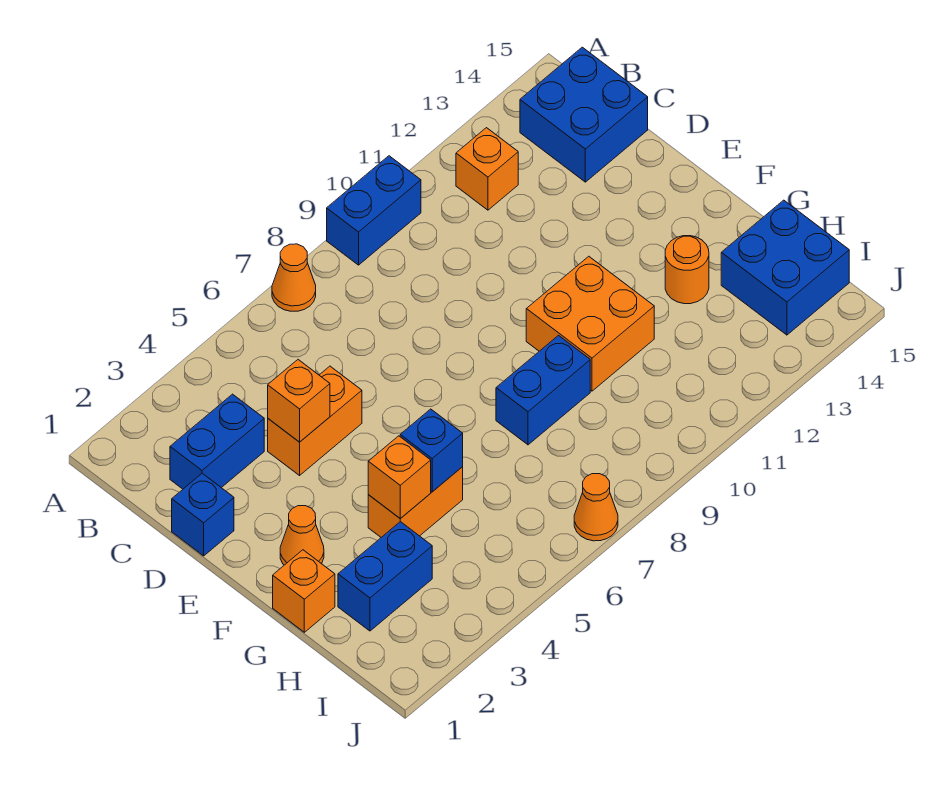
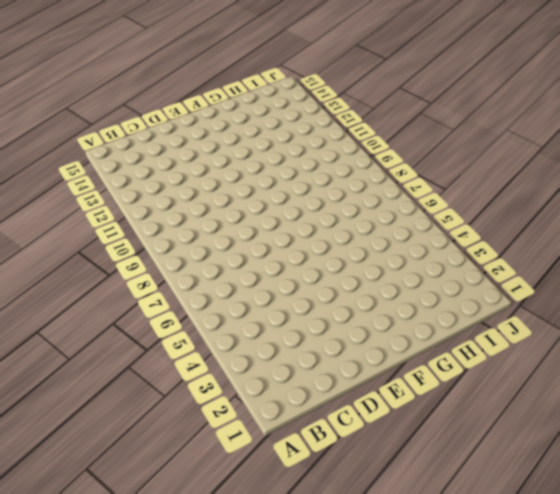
none -> orange cone A7 level 1
none -> blue brick A9:A10 level 1
none -> orange brick B12 level 1

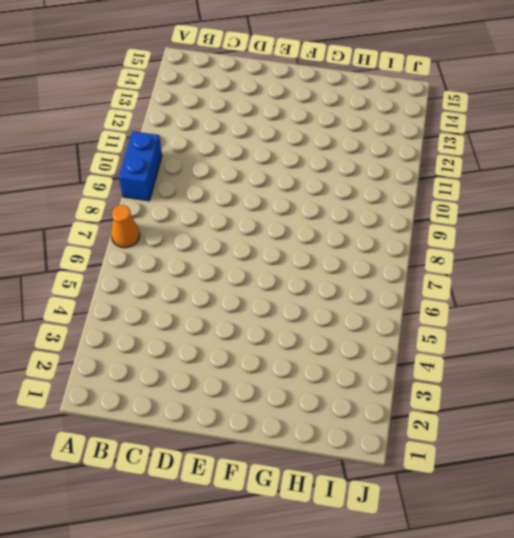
none -> orange brick B12 level 1
none -> blue brick B14:C15 level 1
none -> blue brick C2:C3 level 1

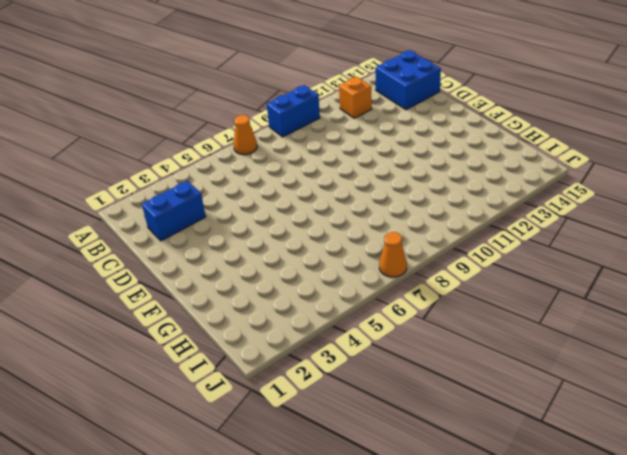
none -> blue brick D1 level 1
none -> orange brick D4:D5 level 1
none -> orange cone F2 level 1

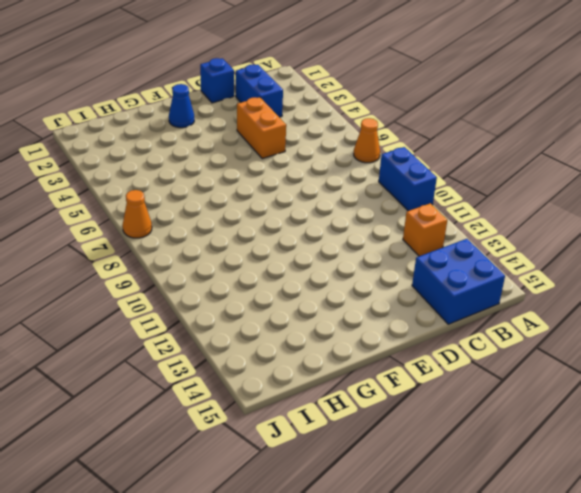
blue cone F2 level 1 -> orange cone F2 level 1
none -> orange brick F10:G11 level 1
none -> orange brick G1 level 1
none -> orange brick G4:G5 level 1

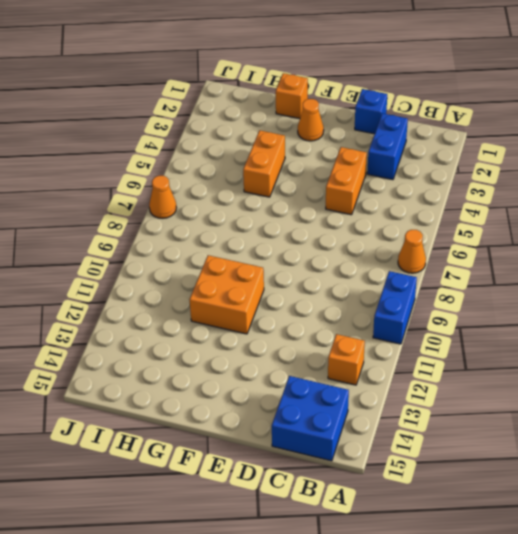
none -> blue brick G8:G9 level 1
none -> orange round brick G13 level 1
none -> blue brick H2:H3 level 1

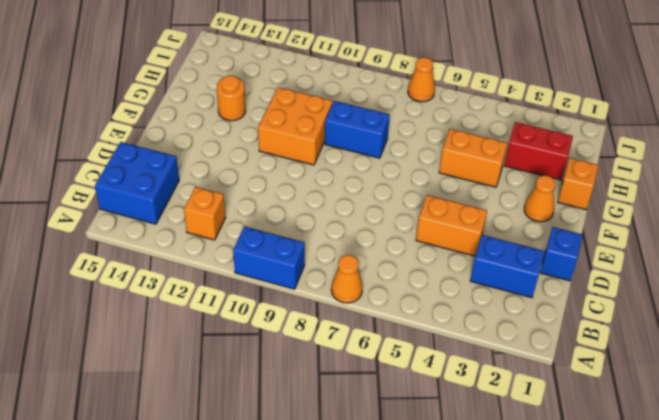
red brick H2:H3 level 1 -> blue brick H2:H3 level 1
none -> blue brick H14:I15 level 1
none -> orange brick D4 level 2
none -> orange brick G4 level 2

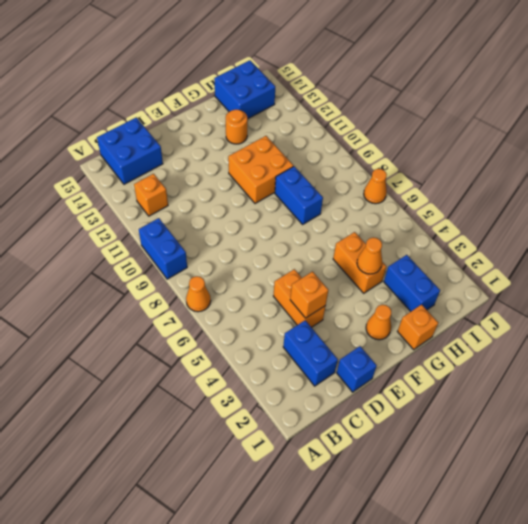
orange cone G4 level 2 -> orange brick G4 level 2
none -> blue brick G5 level 2

